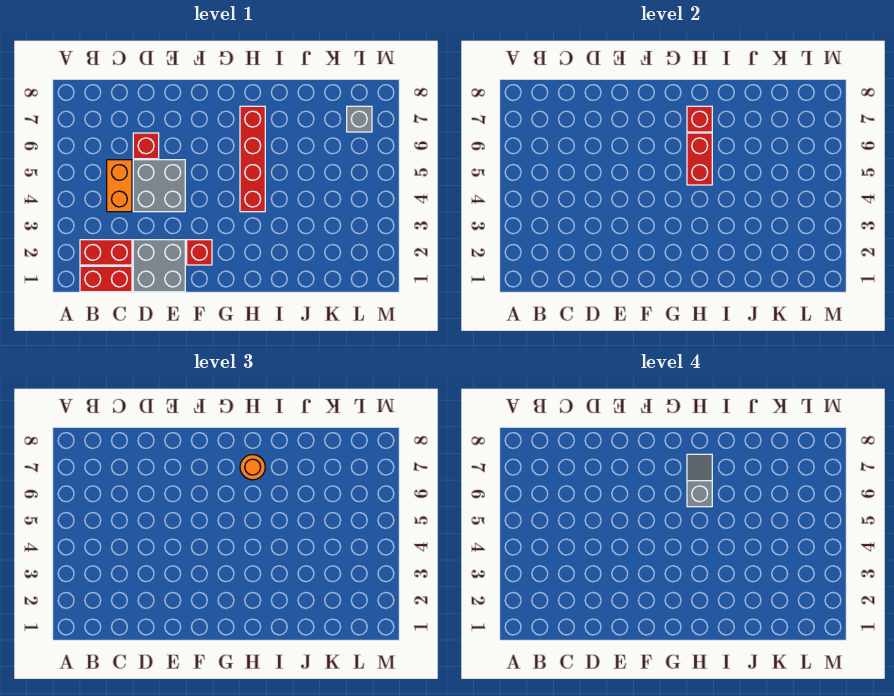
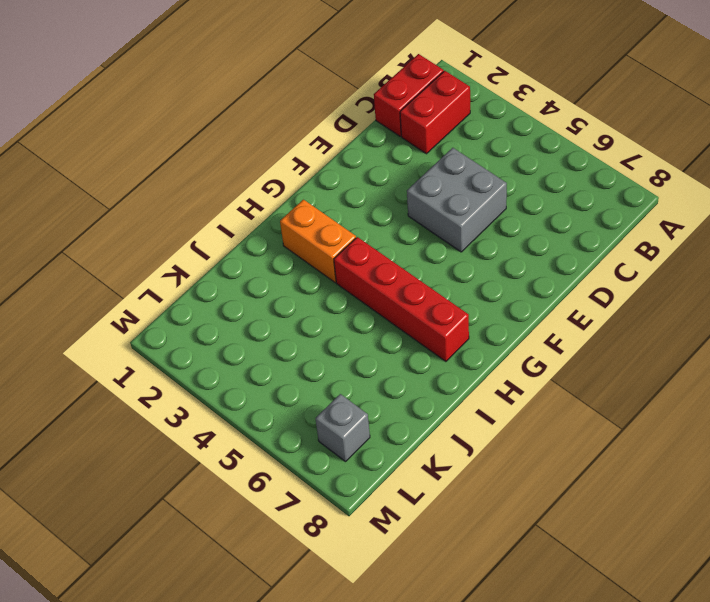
orange brick H2:H3 level 1 -> orange brick C4:C5 level 1
none -> grey brick D1:E2 level 1
none -> red brick D6 level 1
none -> red brick F2 level 1

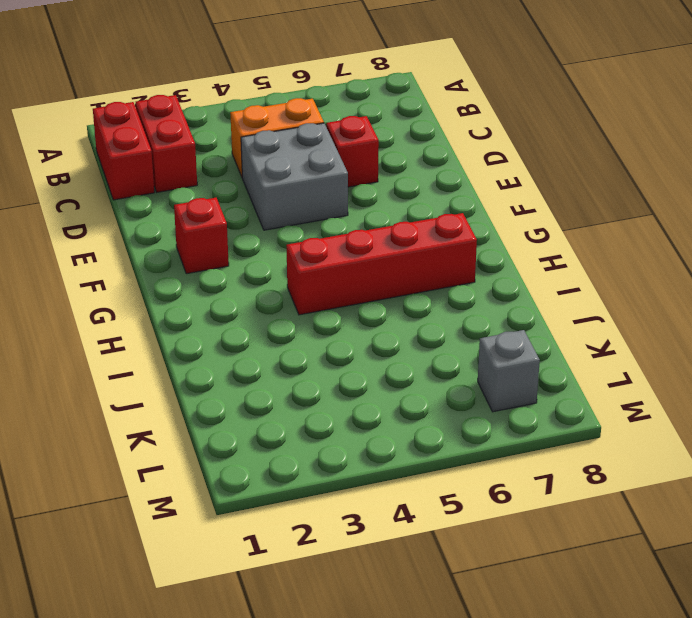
none -> grey brick D1:E2 level 1
none -> red brick H5:H6 level 2
none -> red brick H7 level 2

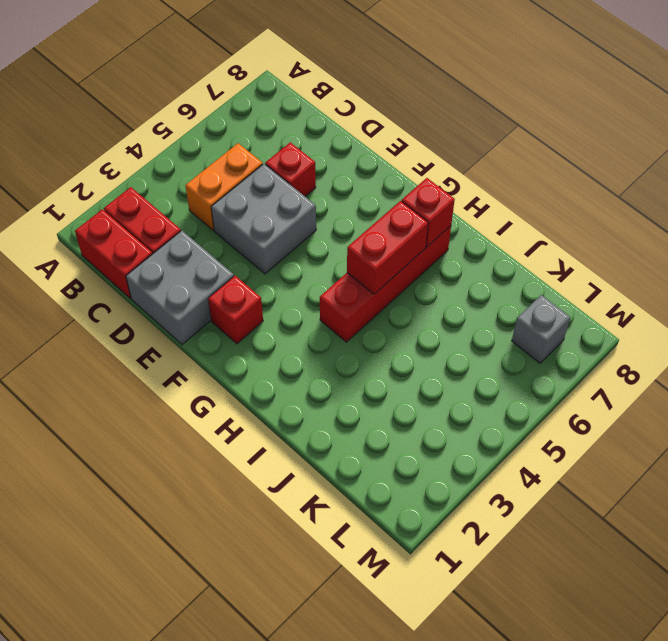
none -> orange round brick H7 level 3
none -> grey slope H6:H7 level 4 top 6

